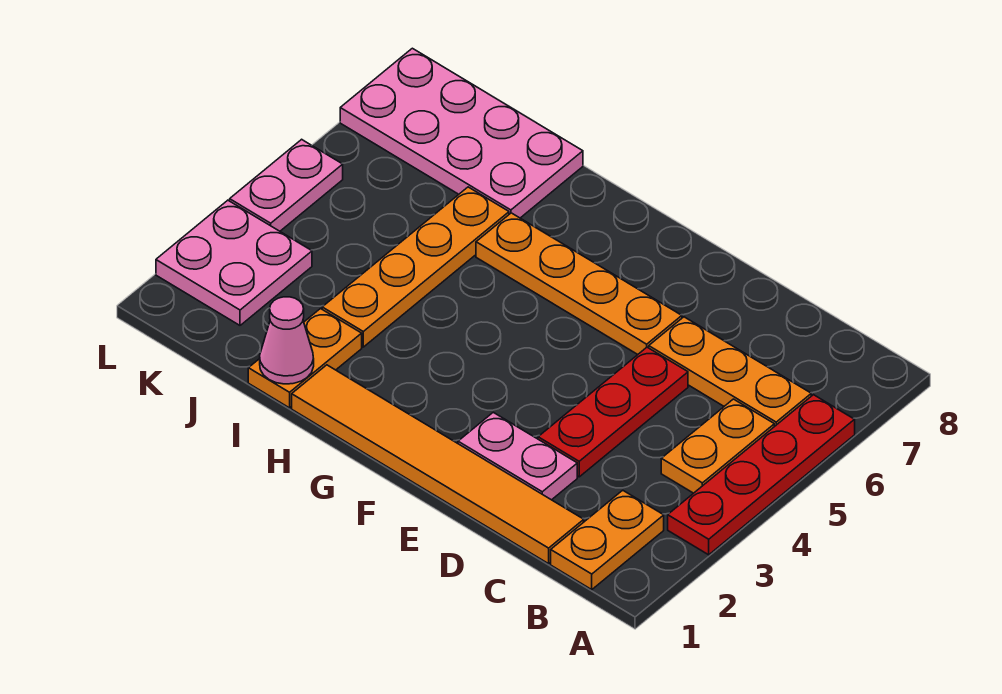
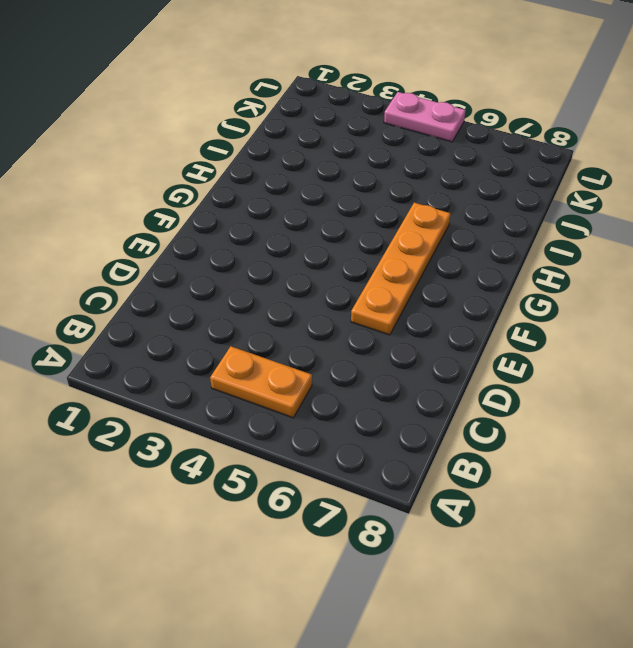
none -> red plate A3:A6 level 1
none -> orange plate B1:B2 level 1
none -> orange plate B6:D6 level 1

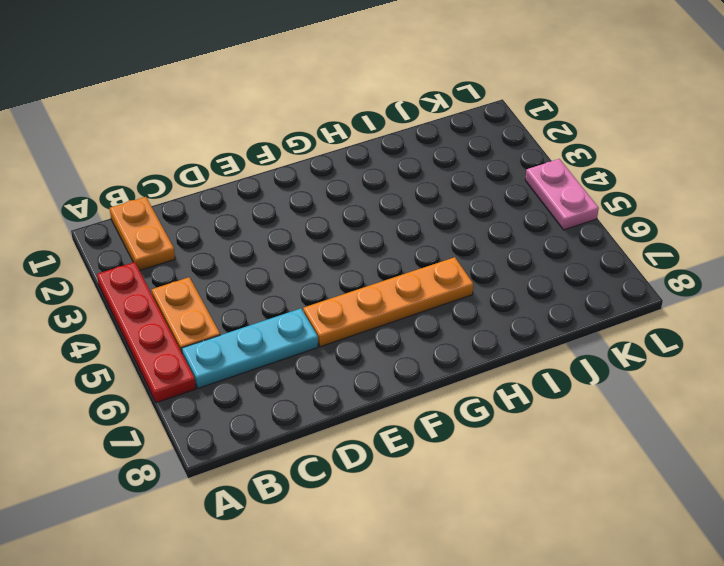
cyan plate B6:D6 level 1 -> orange plate B6:D6 level 1
none -> orange tile C1:H1 level 1
none -> pink plate D2:E2 level 1
none -> red plate D3:D5 level 1

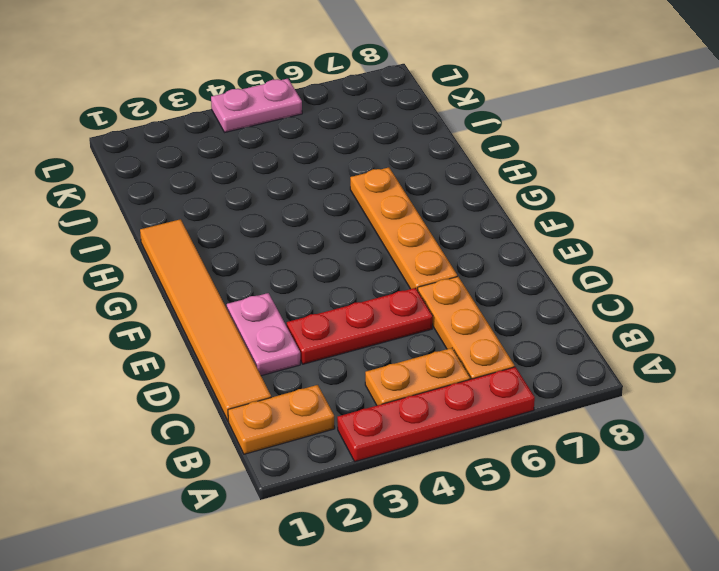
none -> orange plate I1:I2 level 1
none -> orange plate I3:I6 level 1
none -> pink plate I7:L8 level 1

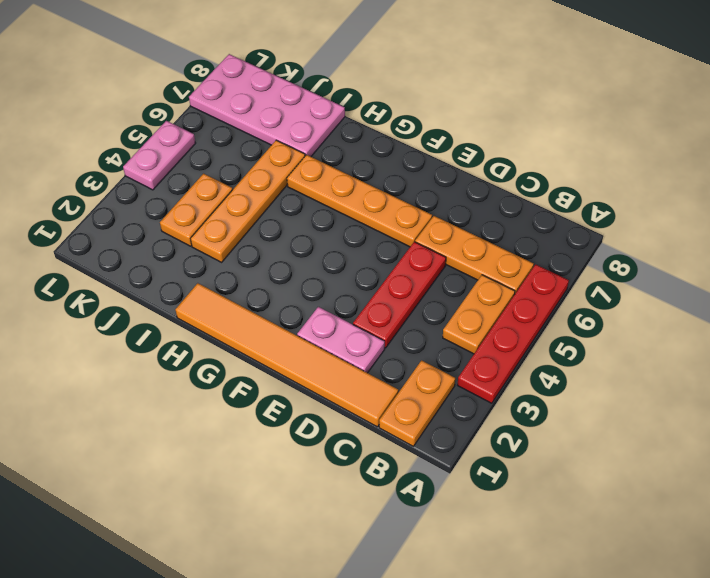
orange plate J3:J4 level 1 -> orange plate I1:I2 level 1
none -> pink plate K2:L3 level 1
none -> pink cone I1 level 2

